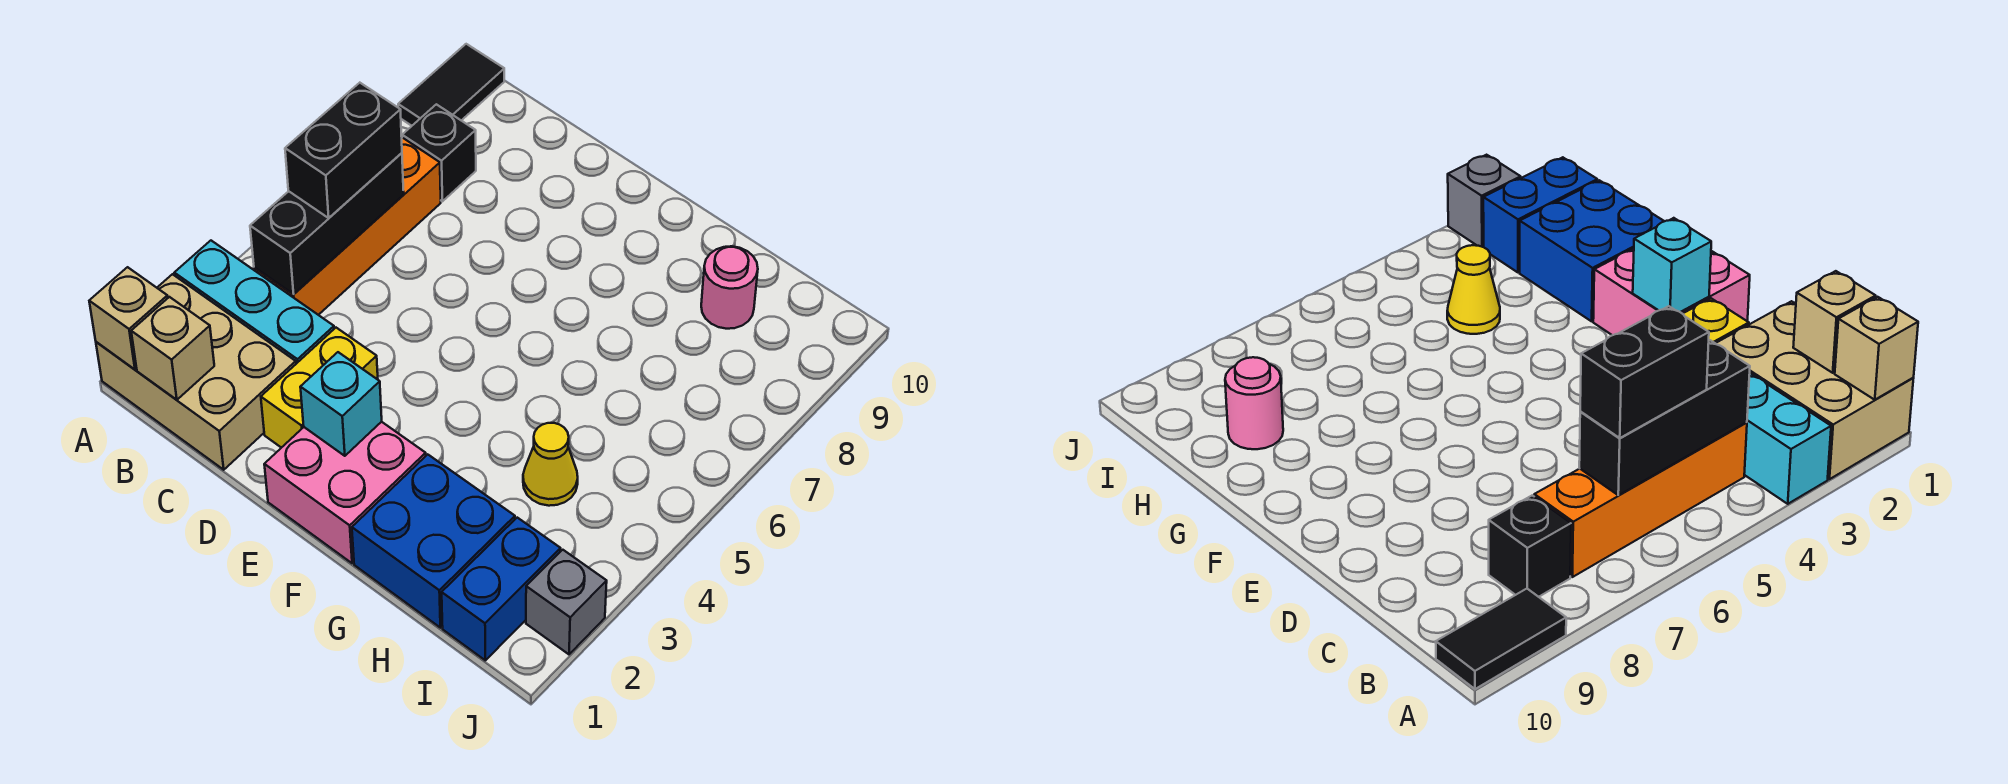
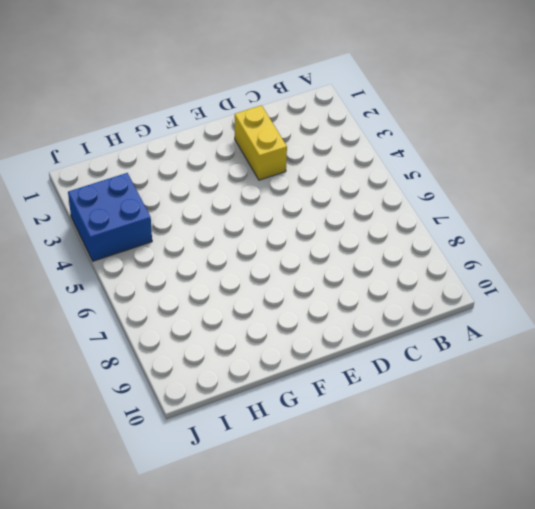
blue brick I3:J4 level 1 -> blue brick G1:H2 level 1
none -> tan brick A1:C2 level 1
none -> cyan brick A3:C3 level 1
none -> black tile A9:A10 level 1

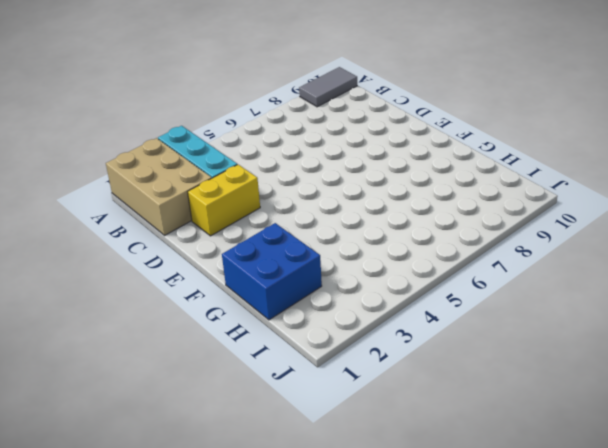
grey tile A9:A10 level 1 -> black tile A9:A10 level 1
none -> orange brick B4:B7 level 1
none -> black brick B8 level 1
none -> pink brick E1:F2 level 1

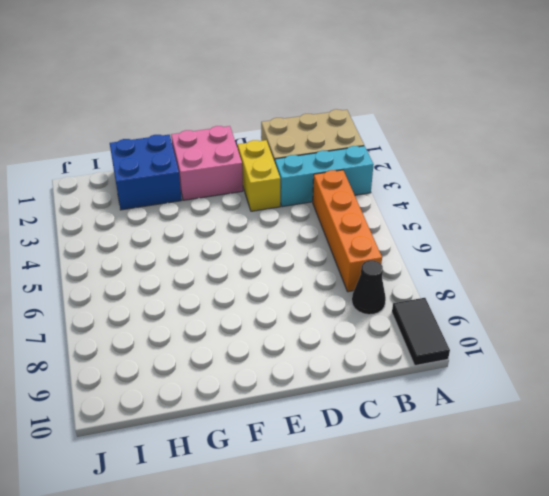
black cone B8 level 1 -> black brick B8 level 1
none -> yellow cone H4 level 1
none -> pink round brick H9 level 1
none -> blue brick I1:I2 level 1

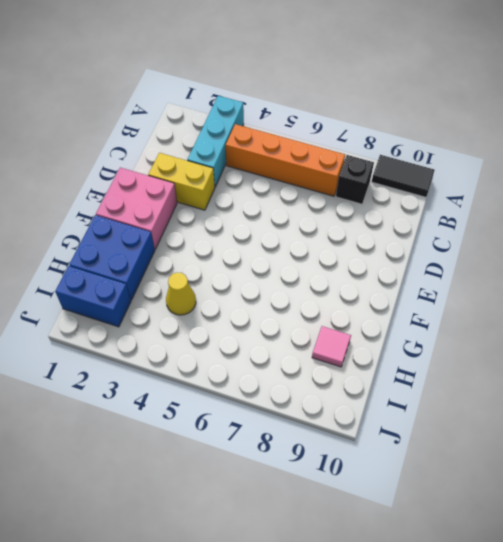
pink tile H9 level 1 -> pink round brick H9 level 1
none -> tan brick A1:C2 level 1
none -> grey brick J2 level 1
none -> tan brick A1 level 2

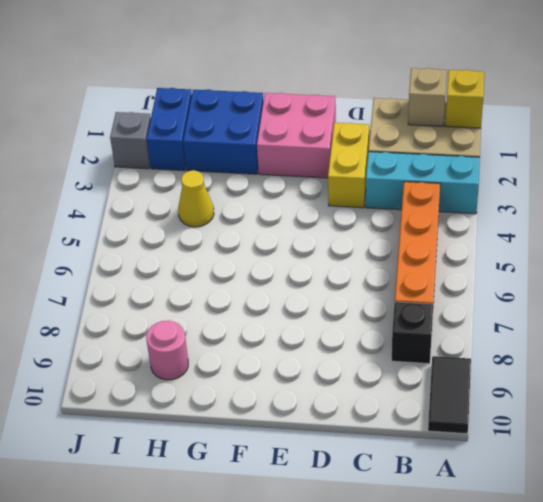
yellow brick A1 level 2 -> tan brick A1 level 2
none -> black brick B4:B6 level 2
none -> cyan brick E2 level 2
none -> black brick B5:B6 level 3

